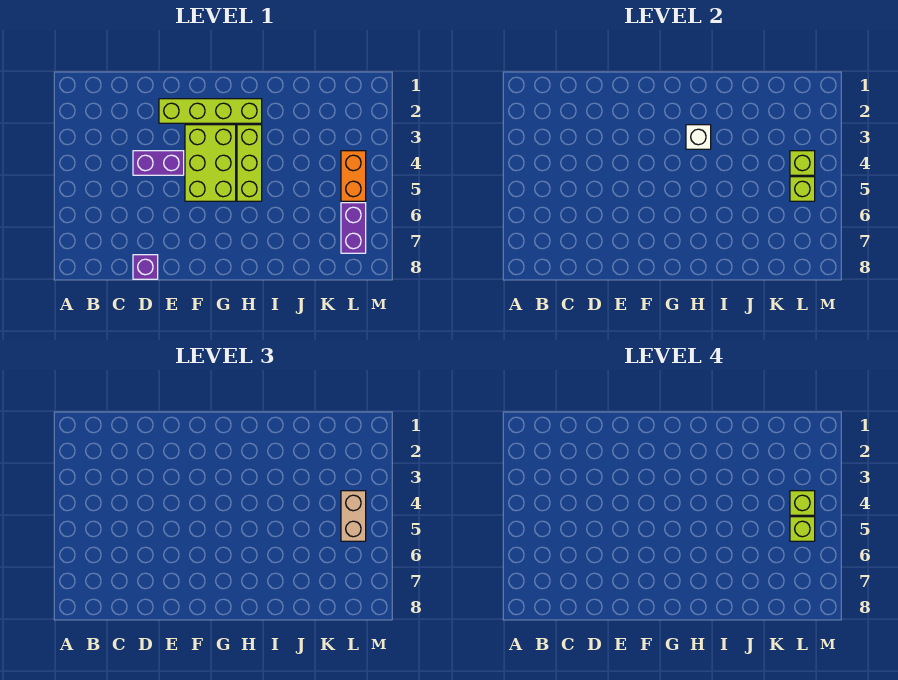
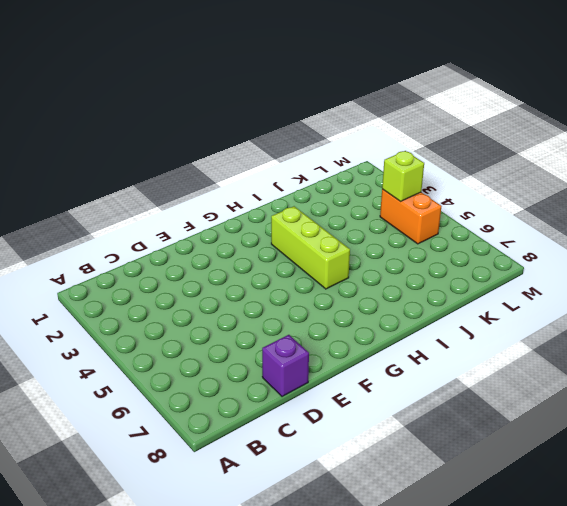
none -> purple brick D4:E4 level 1
none -> lime brick E2:H2 level 1
none -> lime brick F3:G5 level 1

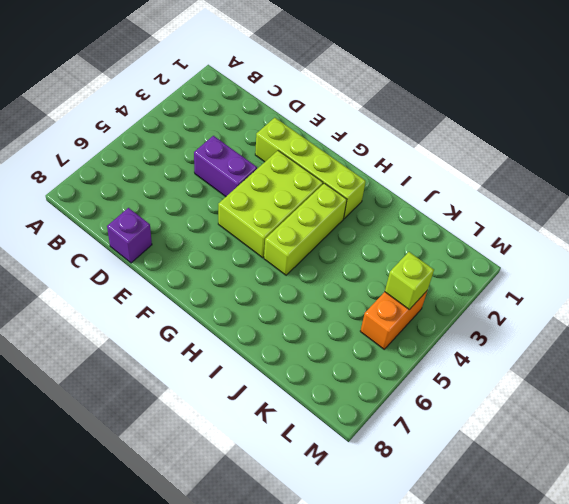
none -> purple brick L6:L7 level 1
none -> white brick H3 level 2
none -> lime brick L5 level 2

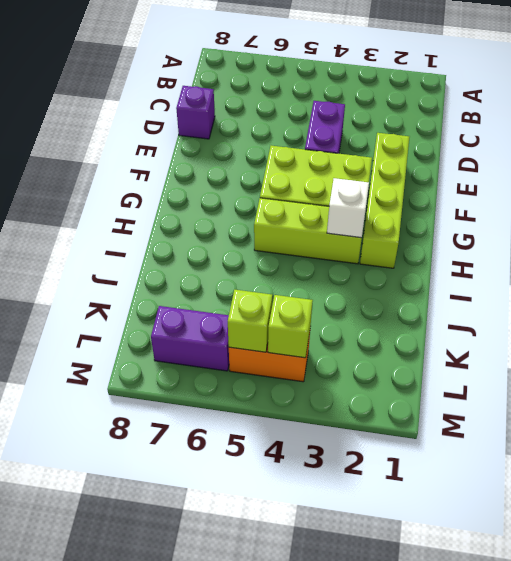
none -> tan brick L4:L5 level 3
none -> lime brick L4 level 4
none -> lime brick L5 level 4

